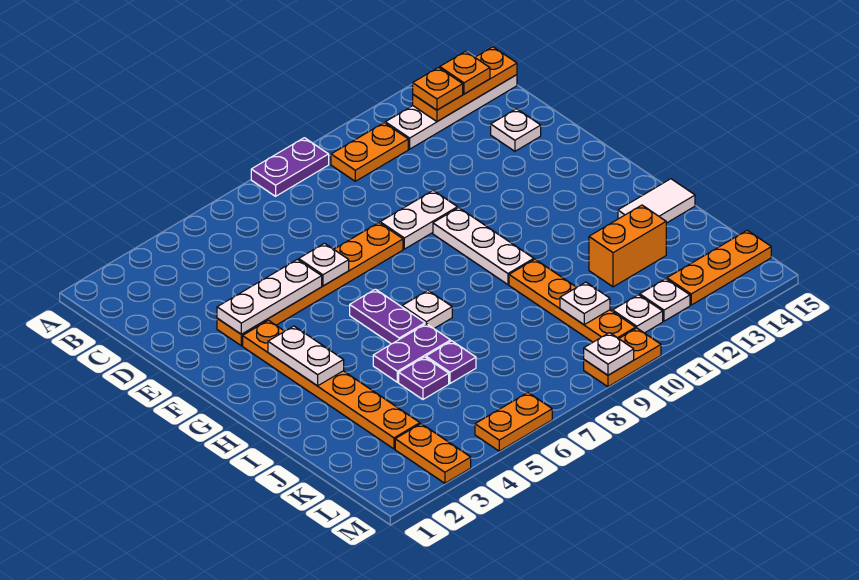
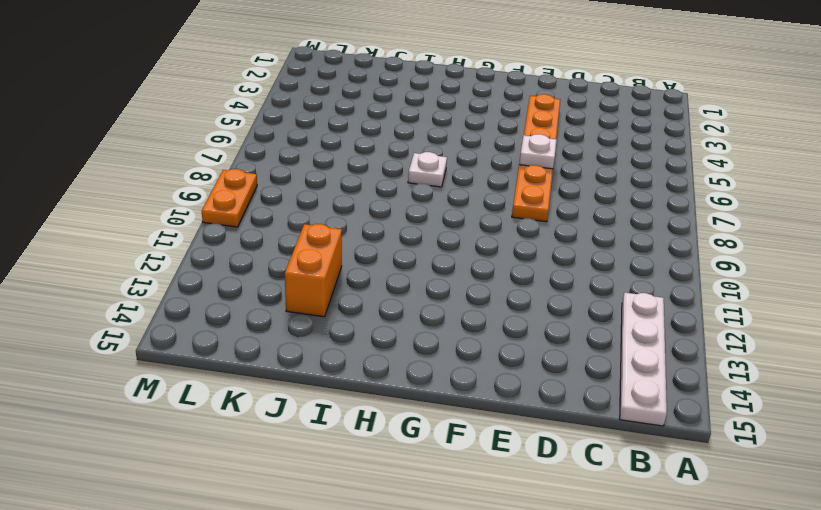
none -> purple plate A8:A9 level 1
none -> orange plate B10:B11 level 1
none -> white plate D14 level 1
none -> white plate E9:E10 level 1

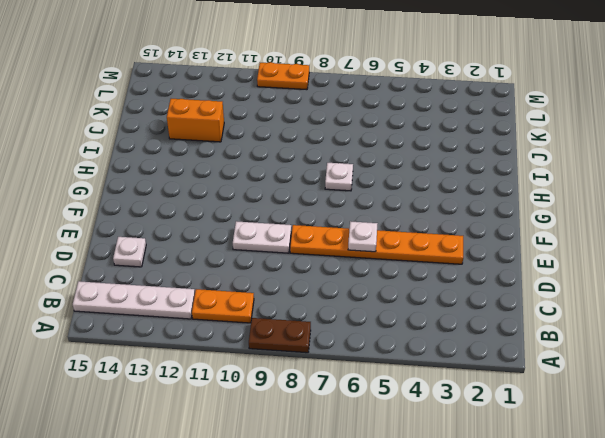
brown plate A8:A9 level 1 -> purple plate A8:A9 level 1
none -> orange plate F3:K3 level 1
none -> white plate F10:H10 level 1
none -> purple plate G6:H6 level 1
none -> purple plate I5:I6 level 1

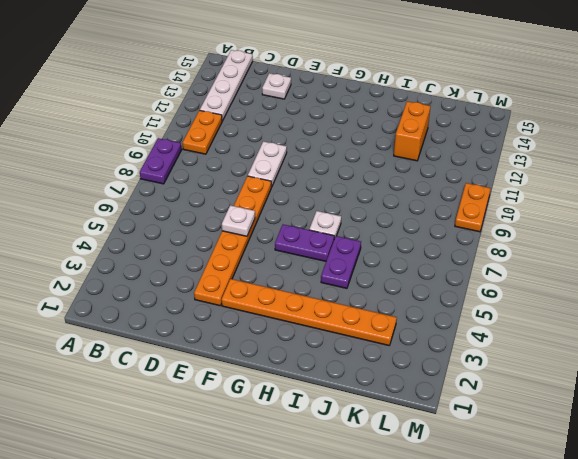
none -> white plate F10:H10 level 1
none -> orange plate I10:L10 level 1
none -> white tile I14:I15 level 1
none -> purple plate J5 level 1

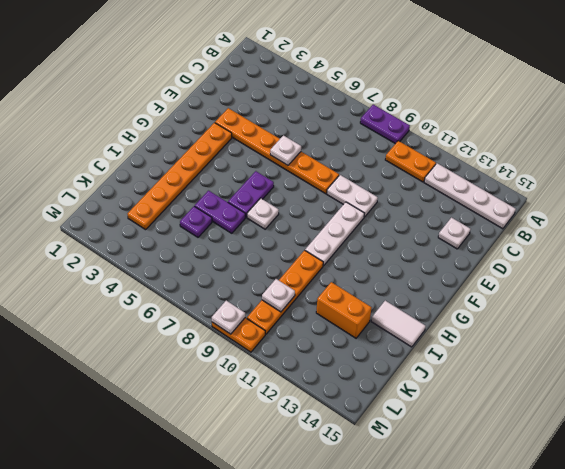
none -> purple plate J6 level 1
none -> orange plate L3:M3 level 1
none -> white plate L11 level 1
none -> white plate L12 level 1

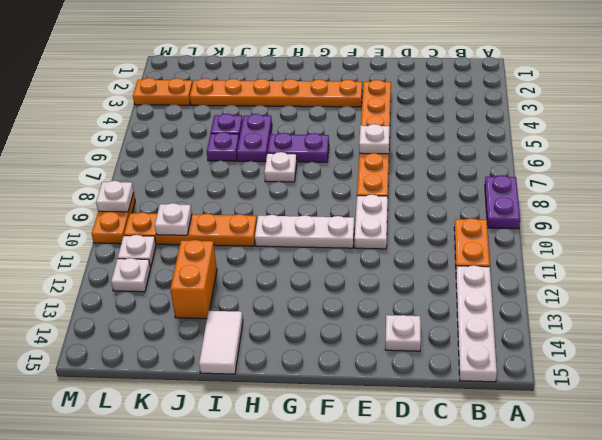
none -> orange plate L13:L15 level 1
none -> orange plate M5:M6 level 1
none -> orange plate B13:B15 level 2
none -> white plate E3:E5 level 2

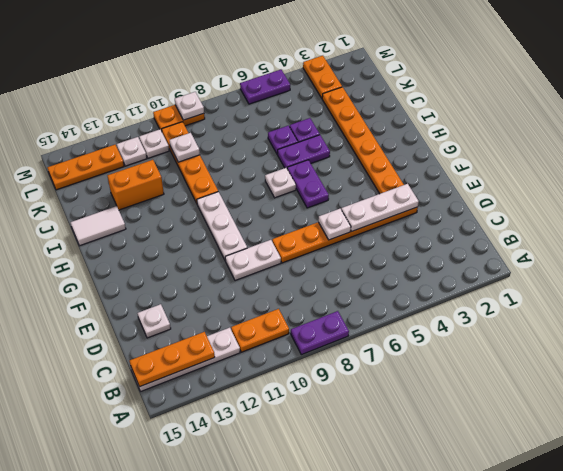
purple plate M5:M6 level 1 -> orange plate M5:M6 level 1
none -> white plate G3:H3 level 2
none -> orange plate B13 level 3
none -> orange plate B14 level 3

